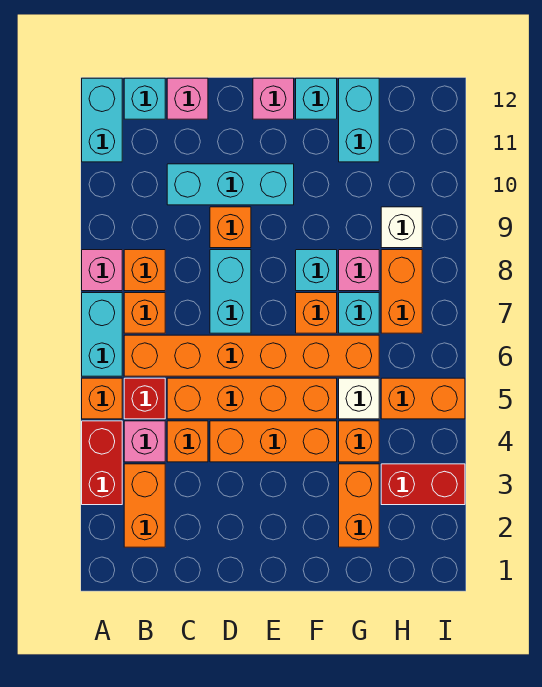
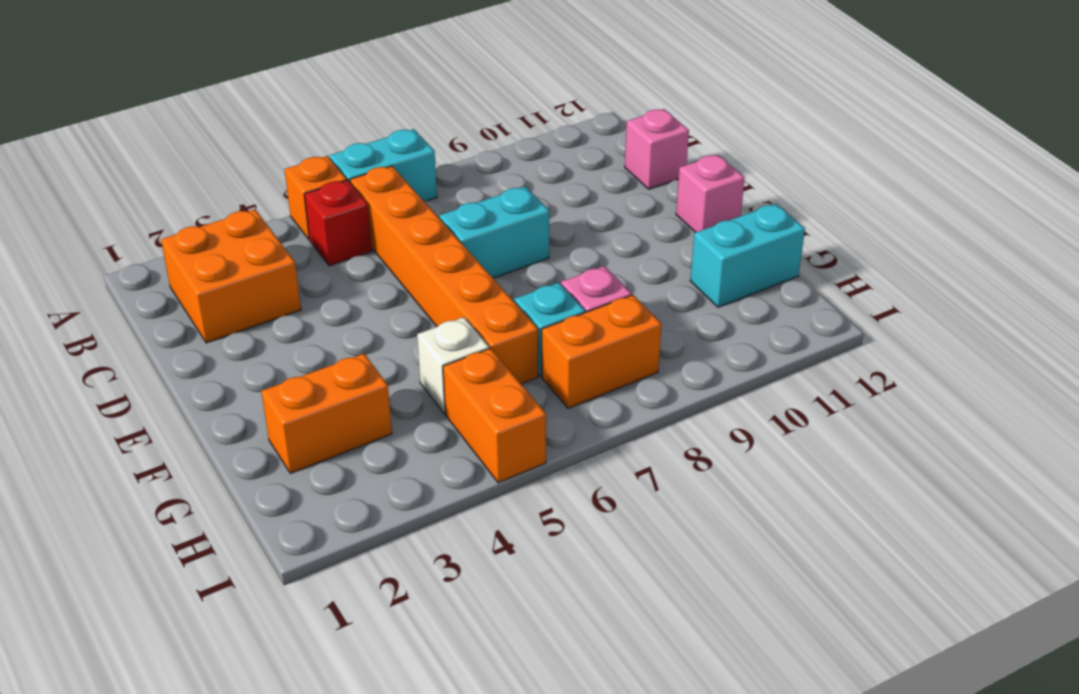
orange brick B2:C3 level 1 -> orange brick B2:B3 level 1
none -> red brick A3:A4 level 1
none -> pink brick A8 level 1
none -> cyan brick A11:A12 level 1
none -> pink brick B4 level 1

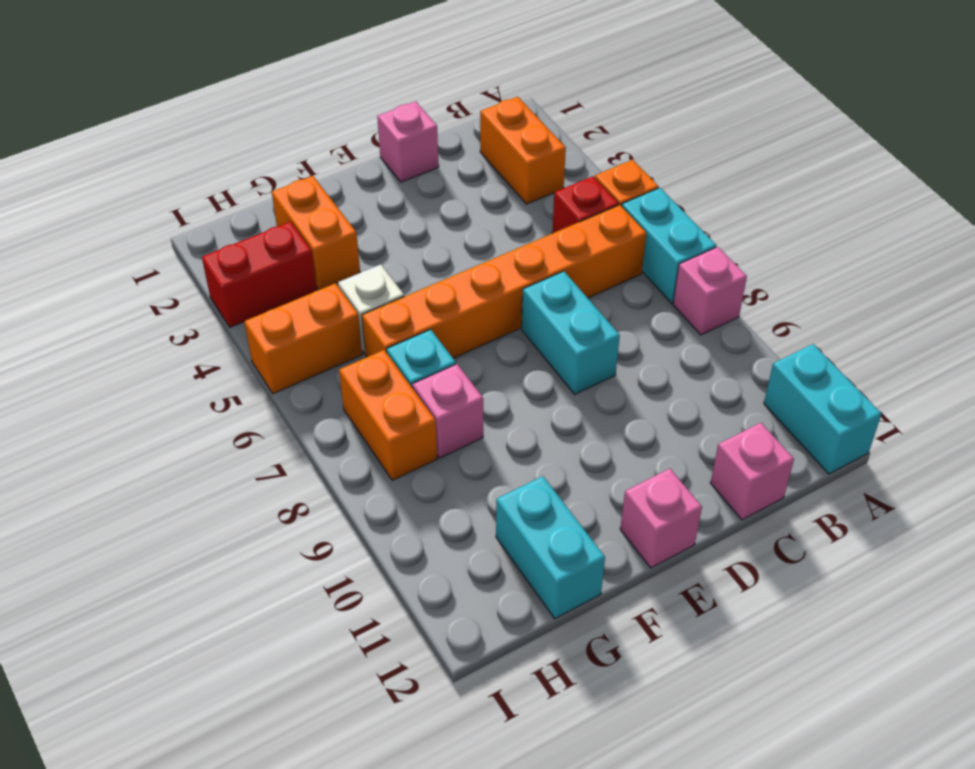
pink brick D1 level 1 -> pink brick B4 level 1
none -> red brick A3:A4 level 1
none -> orange brick B7 level 1
none -> orange brick B8 level 1
none -> cyan brick B12 level 1

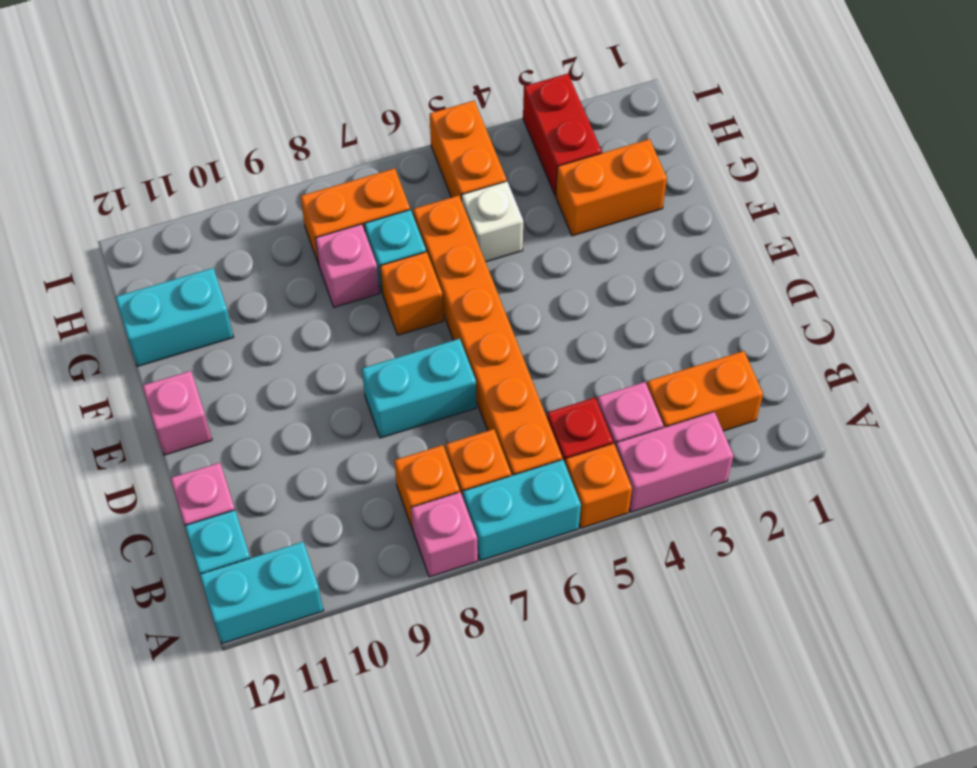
pink brick A3:A4 level 1 -> red brick A3:A4 level 1
none -> orange brick C4 level 1
none -> orange brick C5:F5 level 1
none -> cyan brick C10:E10 level 1
none -> orange brick D4:F4 level 1

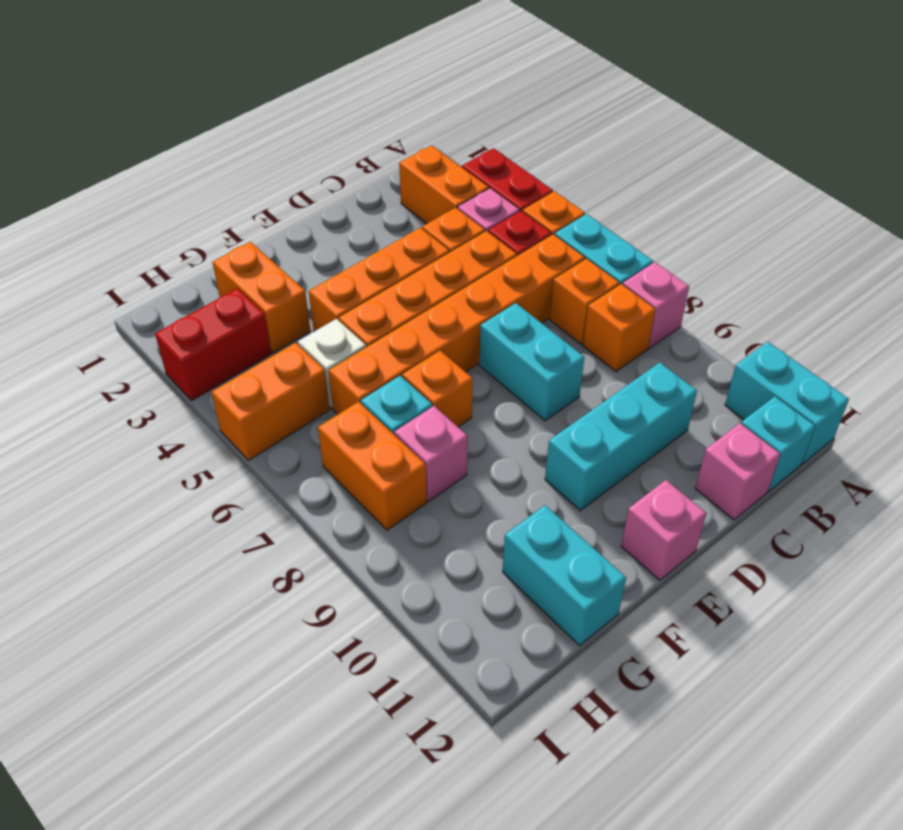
none -> orange brick D9 level 1
none -> cyan brick F8 level 1
none -> cyan brick F12 level 1
none -> orange brick G4 level 1

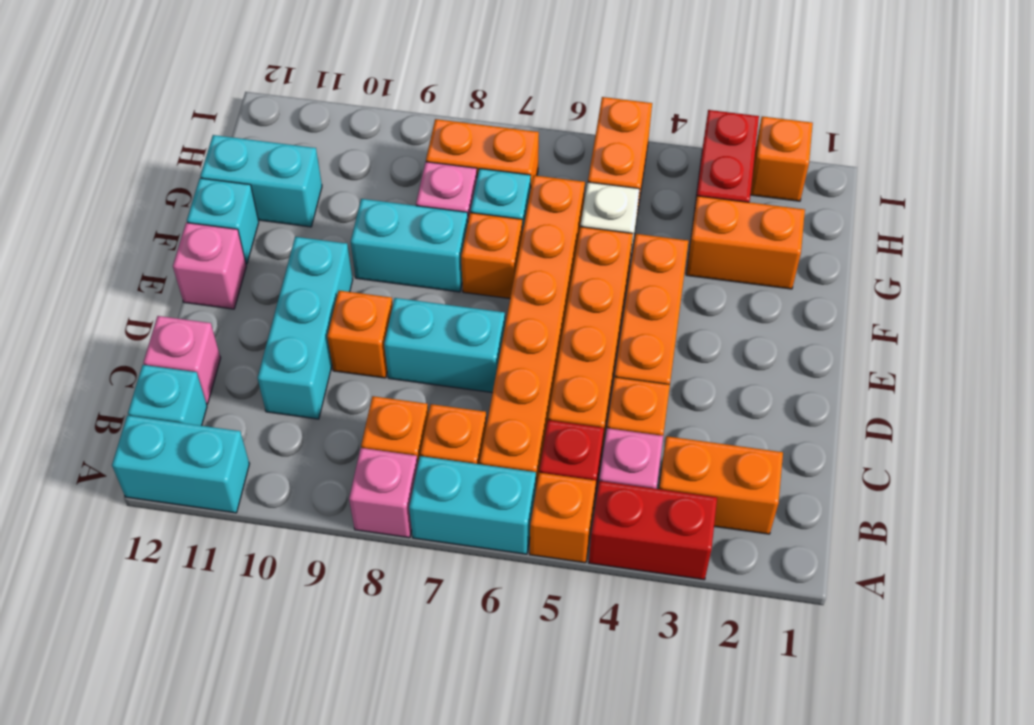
cyan brick F8:F9 level 1 -> cyan brick F8 level 1
orange brick I2 level 1 -> orange brick G4 level 1
none -> white brick H9 level 1

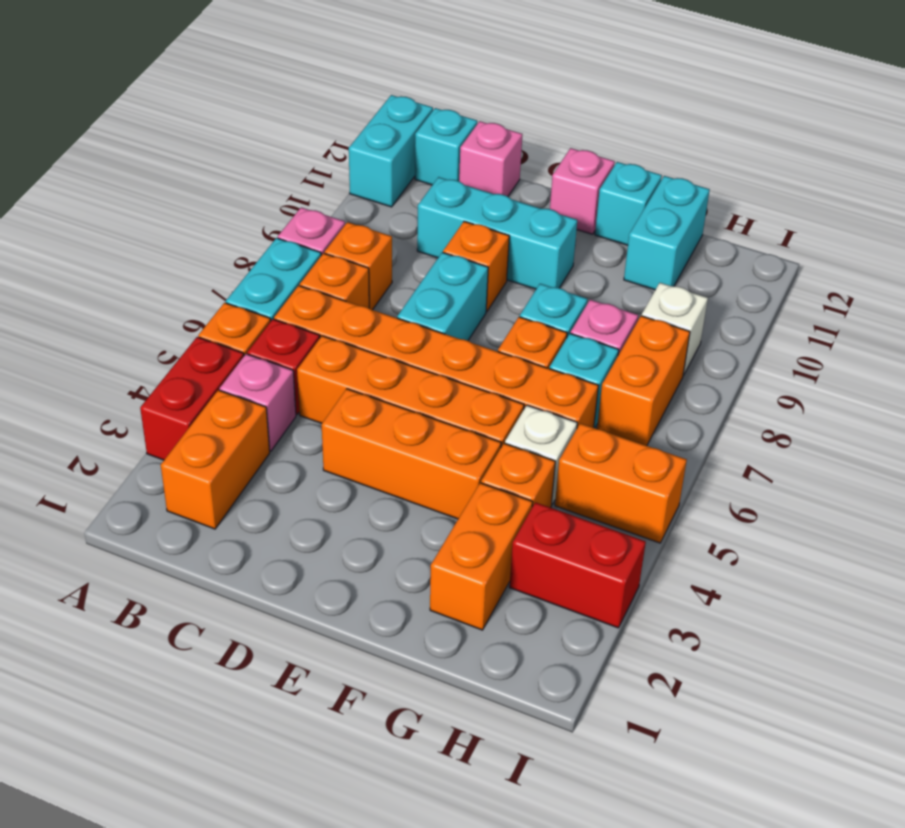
none -> orange brick C4 level 1

